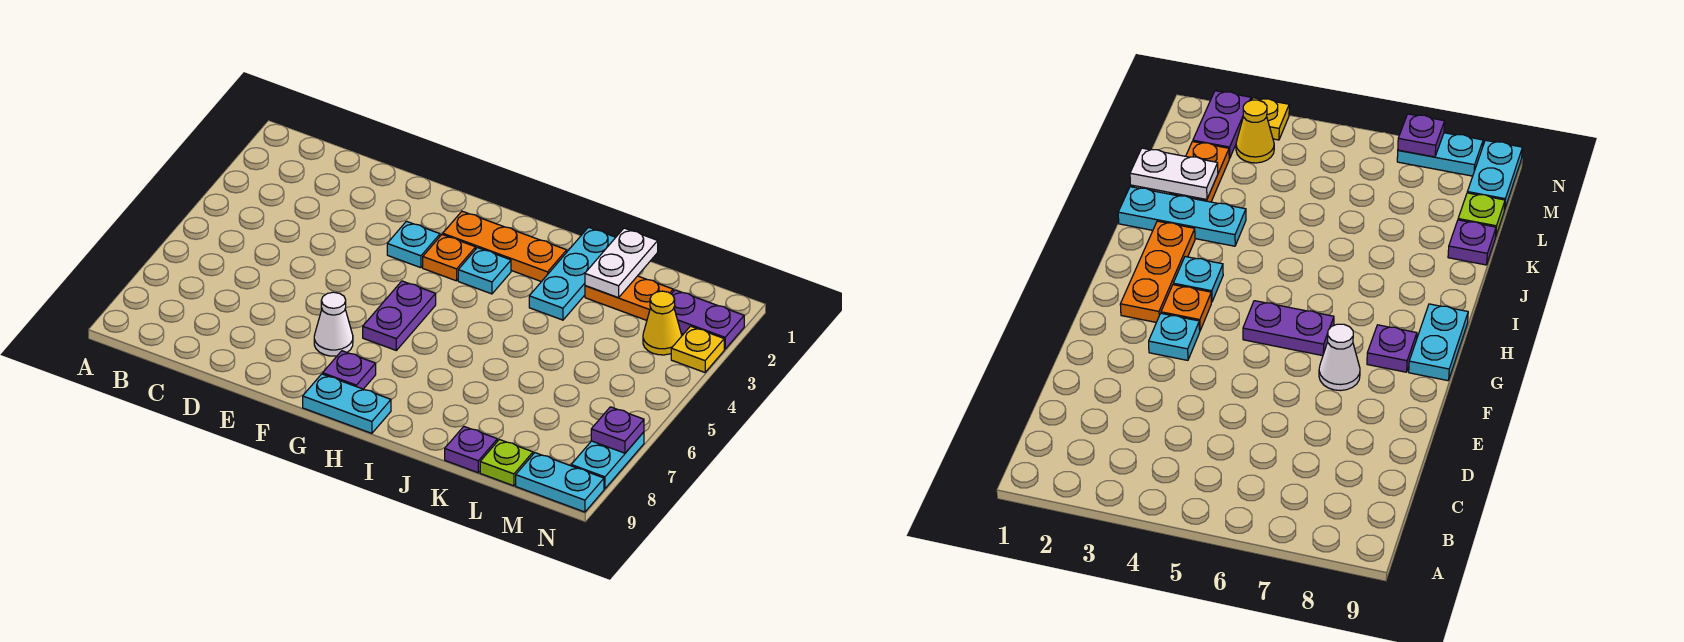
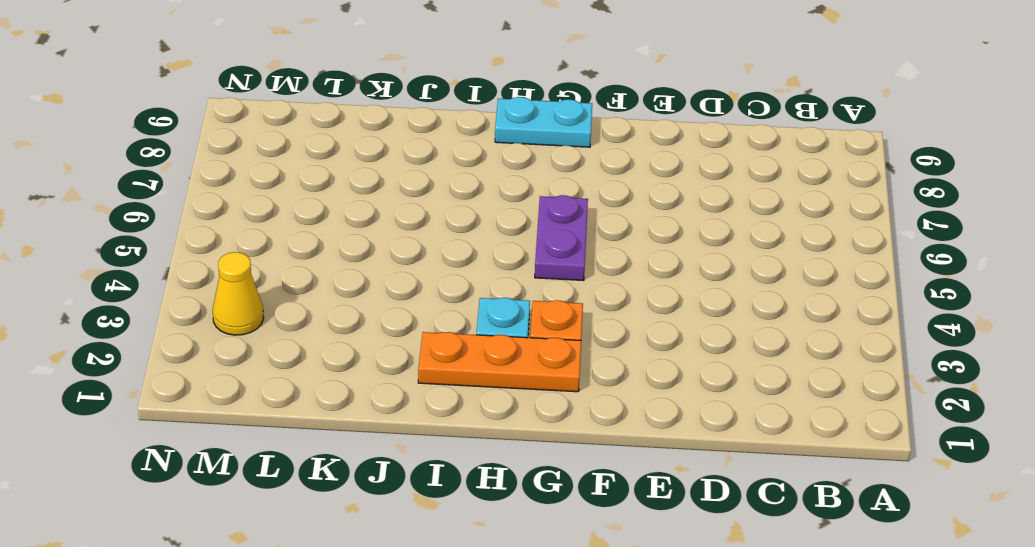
none -> cyan plate F3 level 1
none -> white cone F7 level 1
none -> purple plate G8 level 1

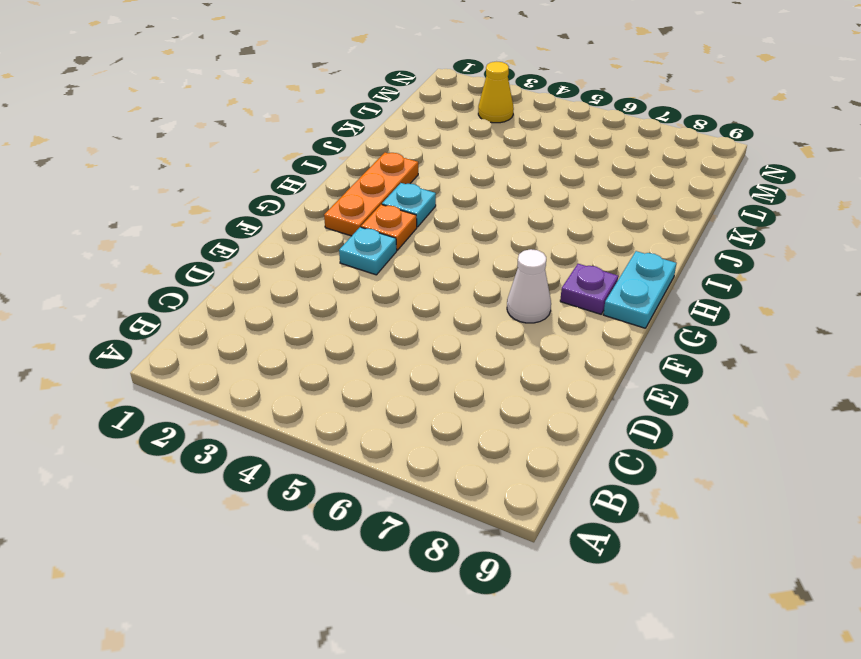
none -> purple plate G5:G6 level 1
none -> cyan plate J1:J3 level 1
none -> orange plate K2:L2 level 1

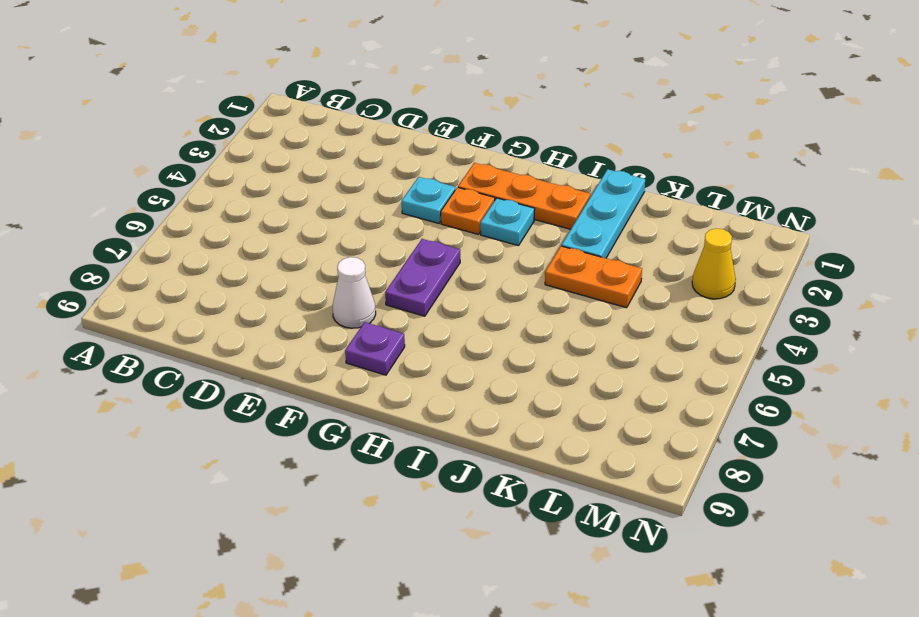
orange plate J4:K4 level 1 -> orange plate K2:L2 level 1
none -> cyan plate G9:H9 level 1
none -> purple plate K9 level 1
none -> lime plate L9 level 1

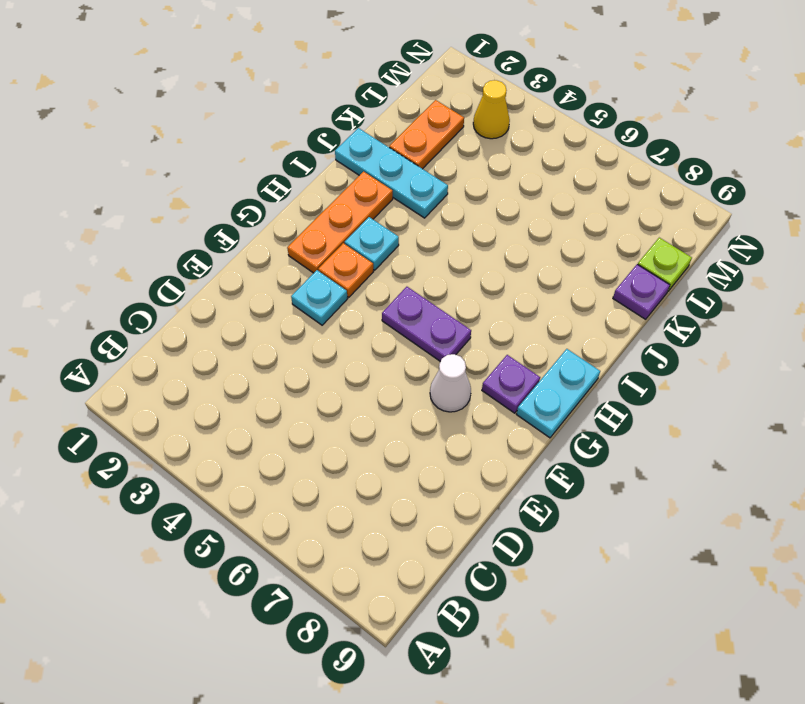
none -> purple plate M2:N2 level 1
none -> cyan plate M9:N9 level 1
none -> yellow plate N3 level 1

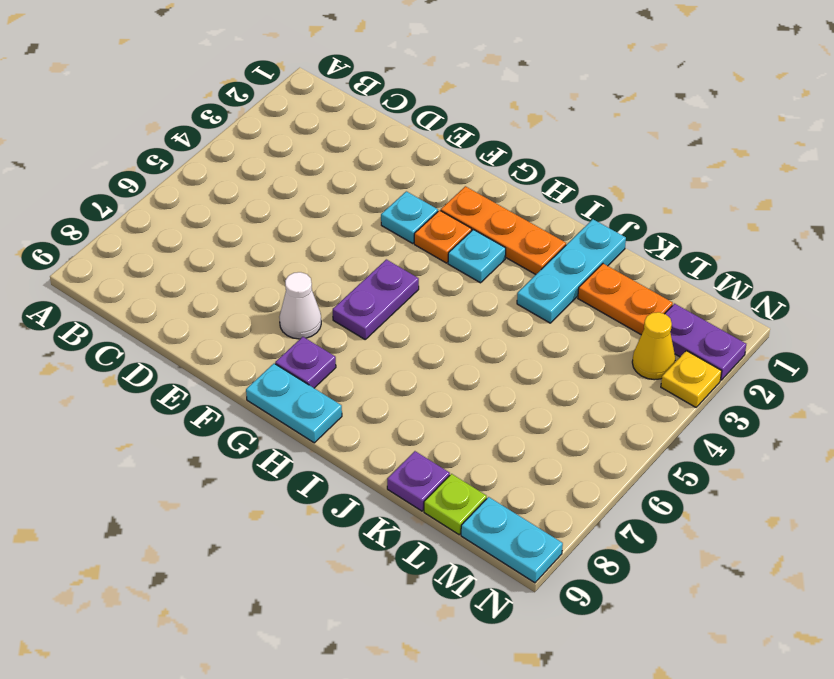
none -> cyan plate N7:N8 level 1
none -> white plate K1:K2 level 2
none -> purple plate N7 level 2

